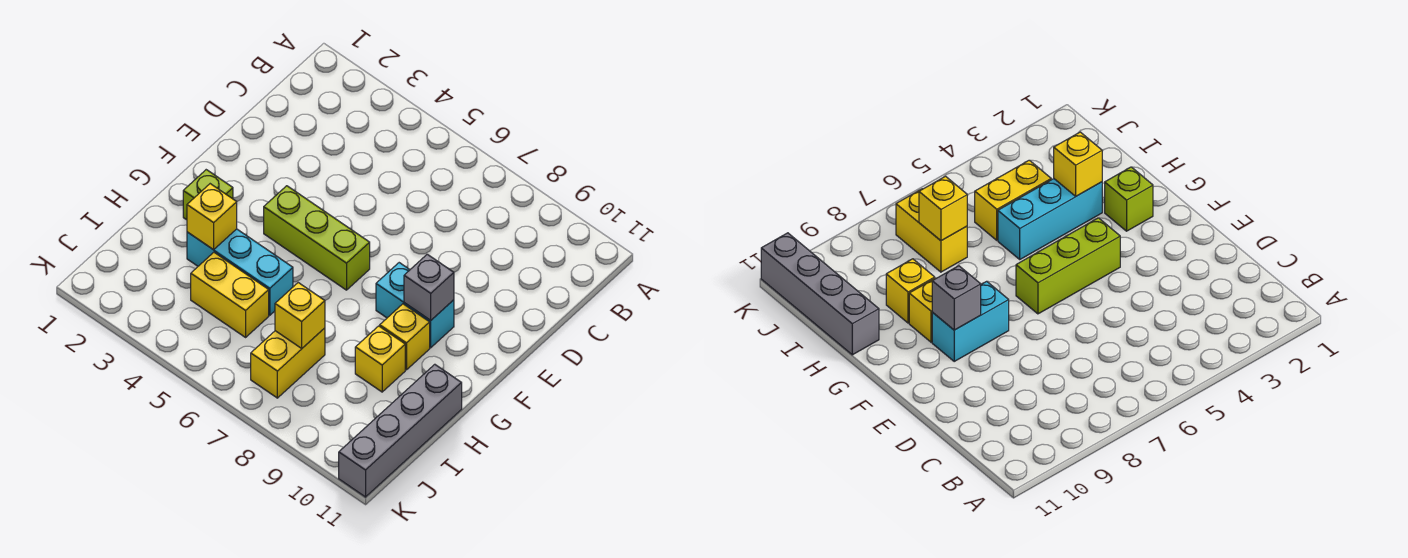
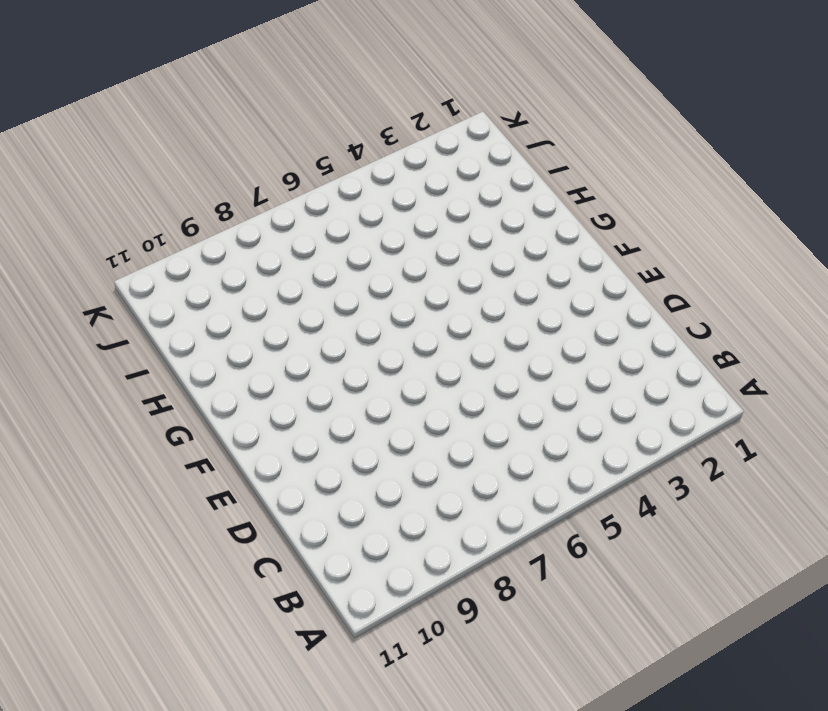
none -> lime brick F4:F6 level 1
none -> cyan brick F8:F9 level 1
none -> lime brick G2 level 1

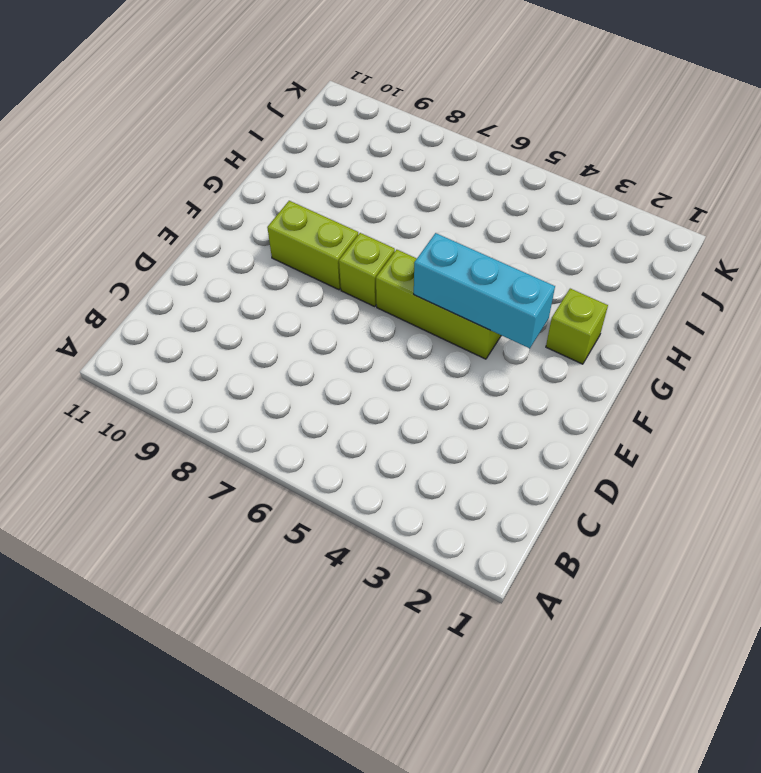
cyan brick F3:F5 level 2 -> cyan brick H3:H5 level 1
lime brick F7 level 1 -> none
lime brick F8:F9 level 1 -> cyan brick F8:F9 level 1
none -> yellow brick G9 level 1
none -> yellow brick H9 level 1
none -> grey brick H11:K11 level 1

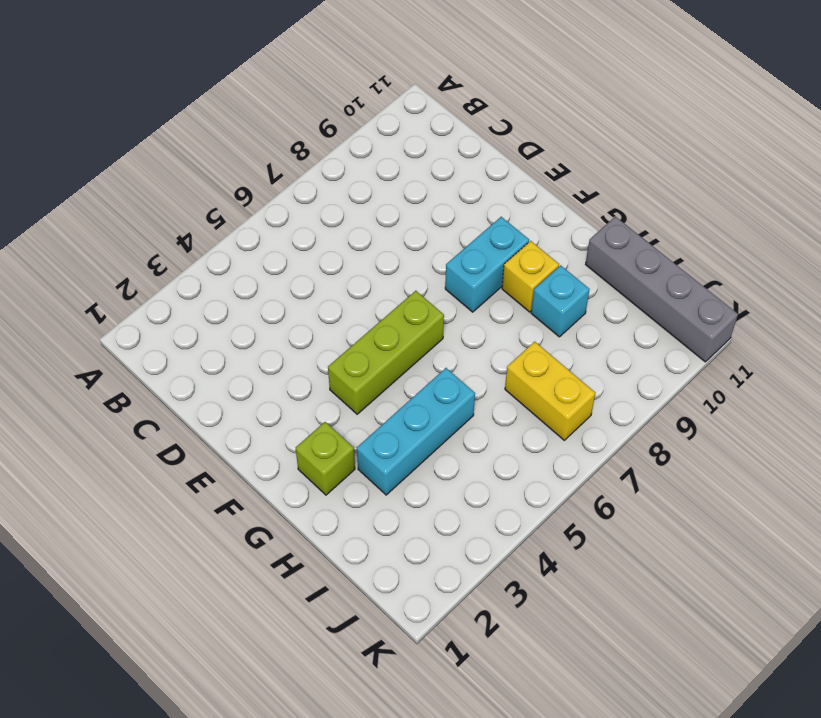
cyan brick H9 level 1 -> yellow brick H9 level 1
none -> yellow brick I4:I5 level 1
none -> grey brick F9 level 2
none -> yellow brick H3 level 2

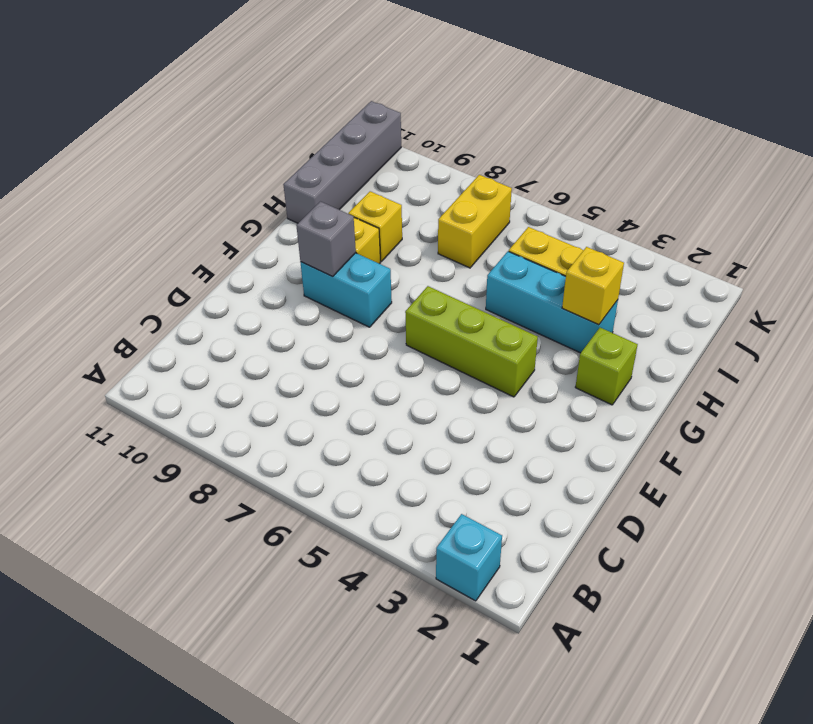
cyan brick A2 level 1 -> none
none -> yellow brick I7 level 2

